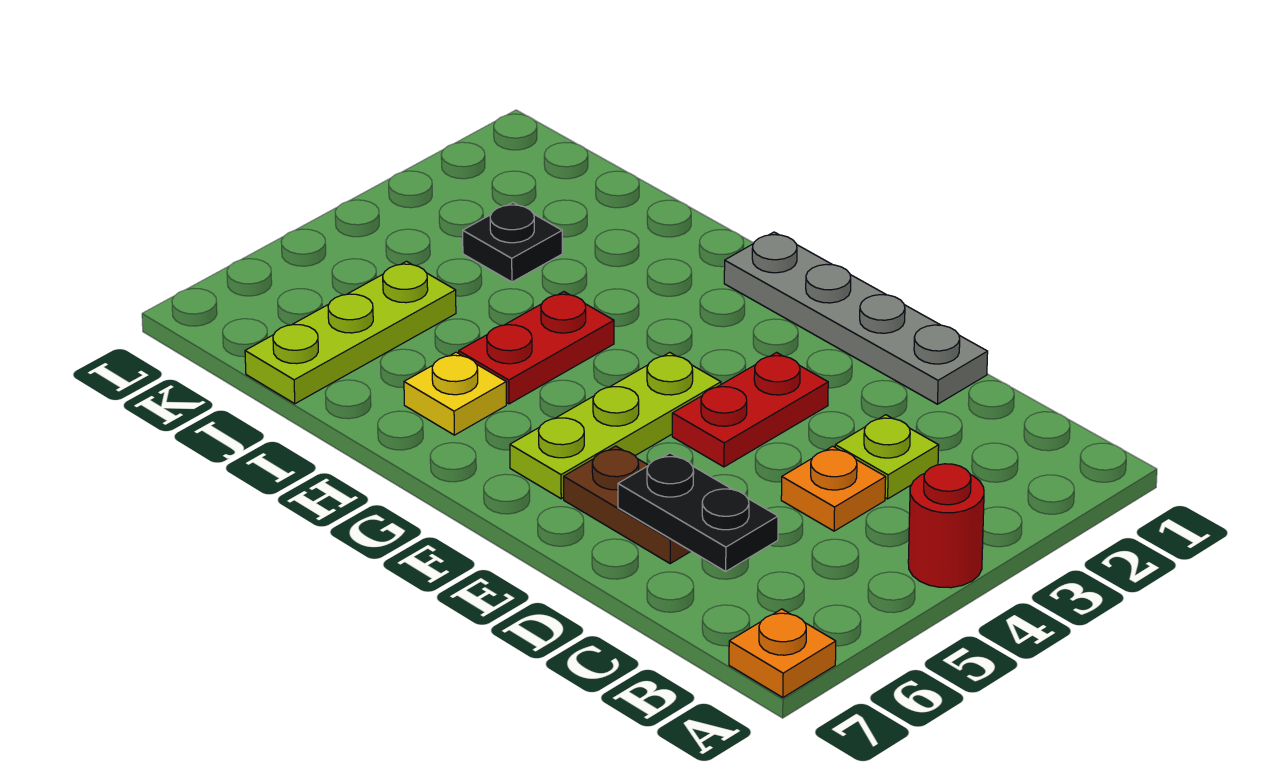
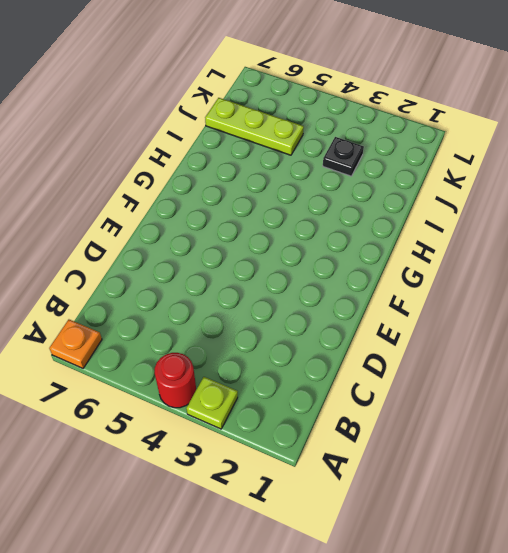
lime plate A3 level 1 -> lime plate C3 level 1
none -> orange plate C4 level 1
none -> grey plate D1:G1 level 1
none -> brown plate D6:E6 level 1

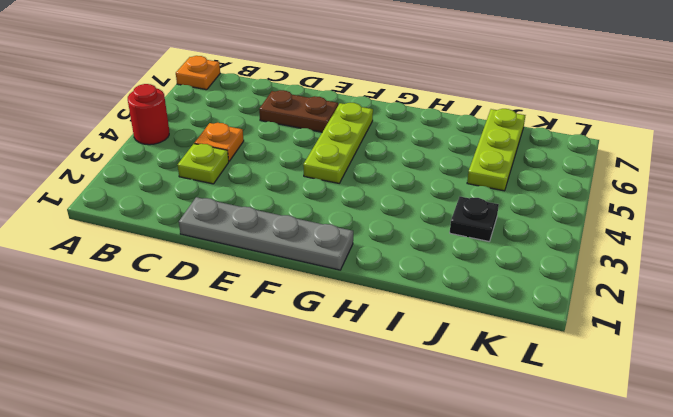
none -> red plate E3:E4 level 1
none -> red plate H4:H5 level 1
none -> yellow plate H6 level 1

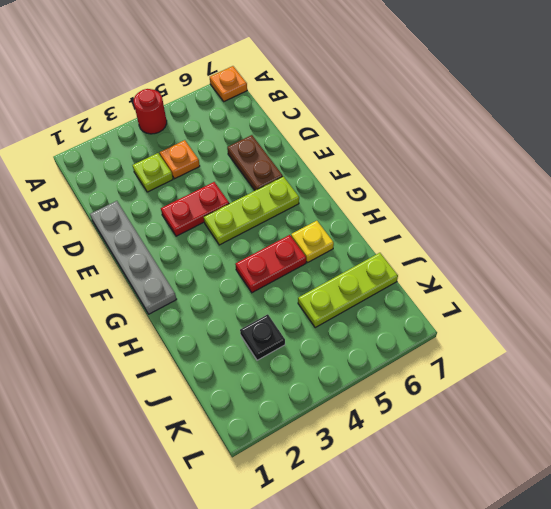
none -> black plate C6:D6 level 2

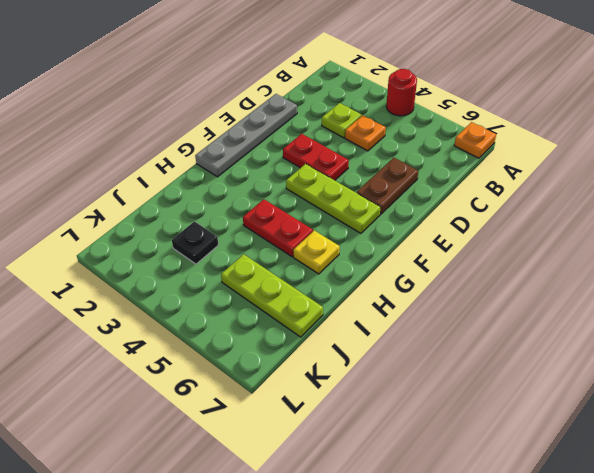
none -> black plate C6:D6 level 2

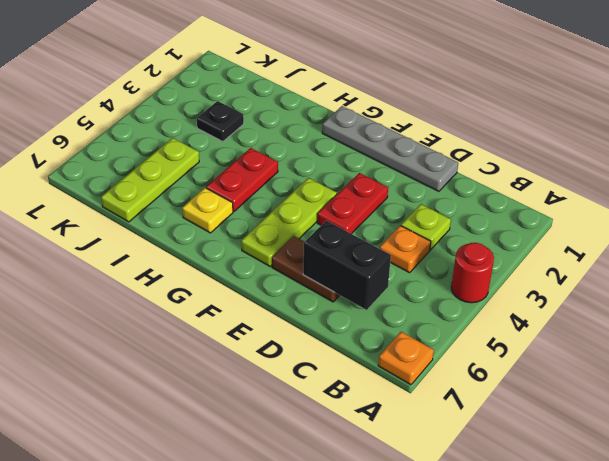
black brick C6:D6 level 2 -> black plate C6:D6 level 2

